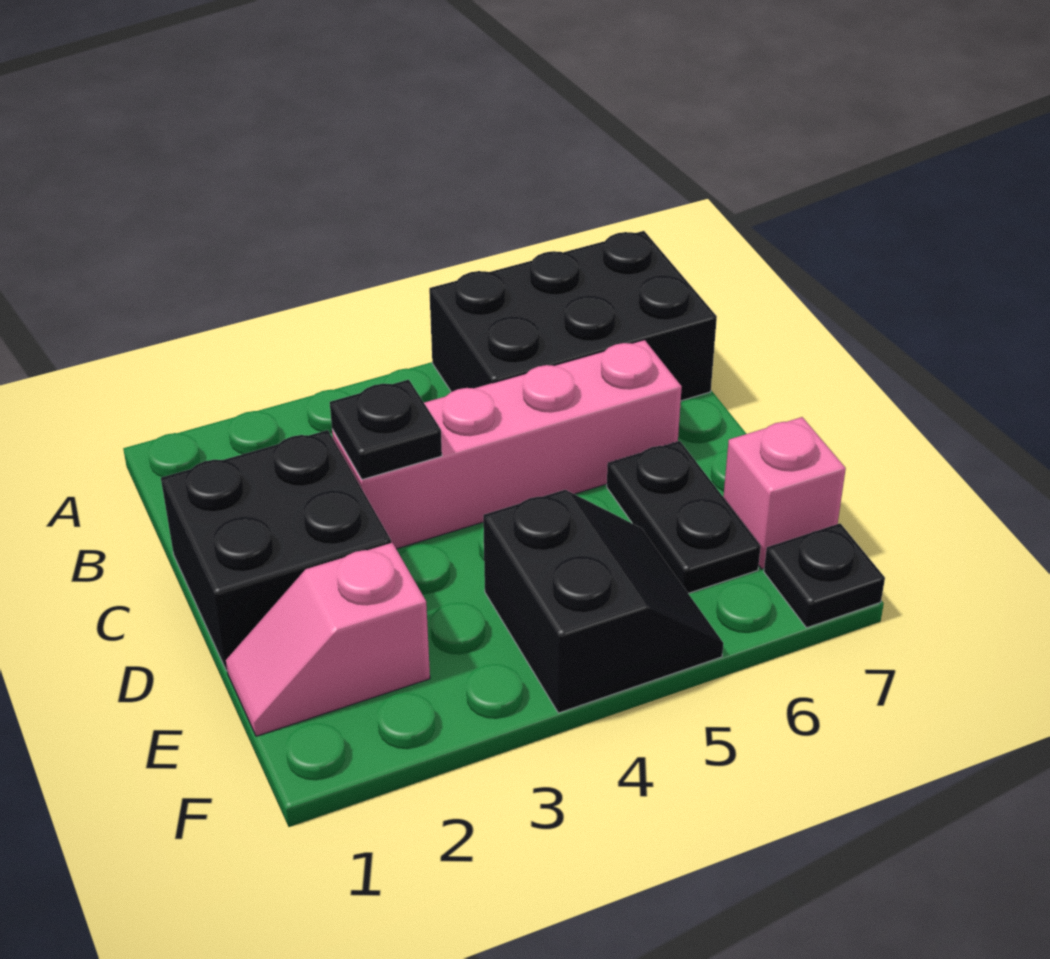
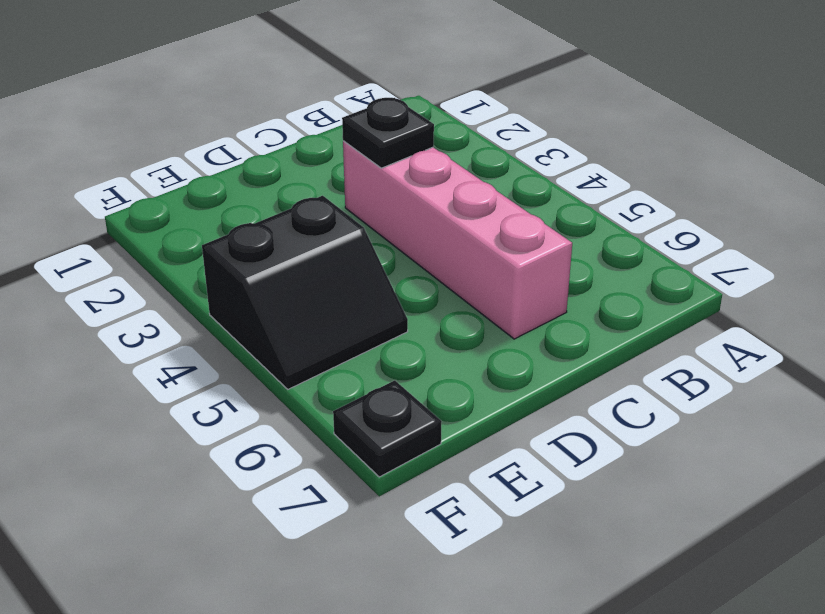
none -> black brick A5:B7 level 1
none -> black brick C1:D2 level 1

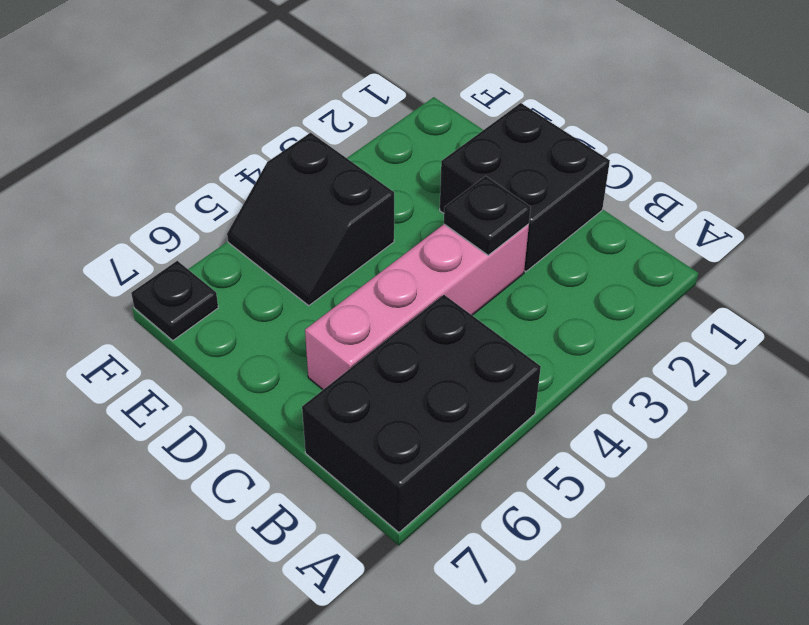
none -> black plate D6:E6 level 1
none -> pink slope E1:E2 level 1 top 2

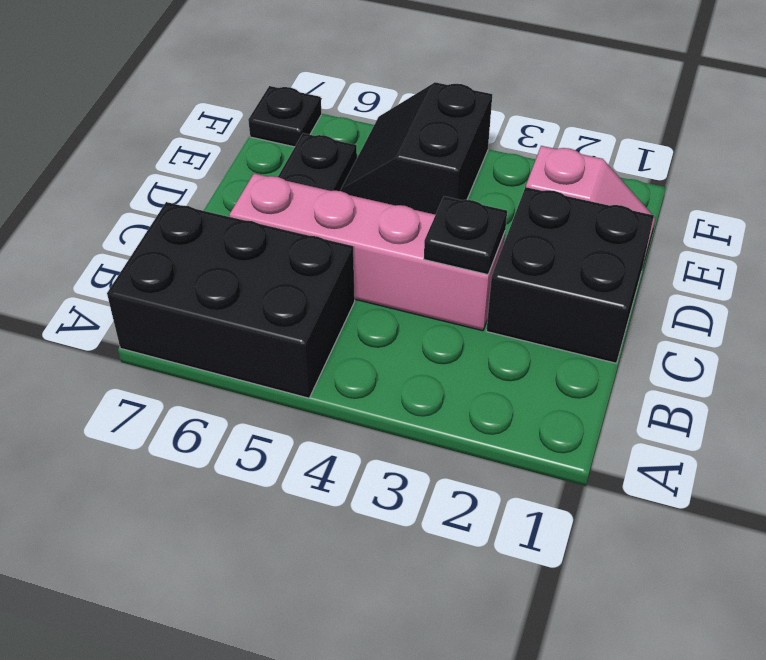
none -> pink brick E7 level 1

